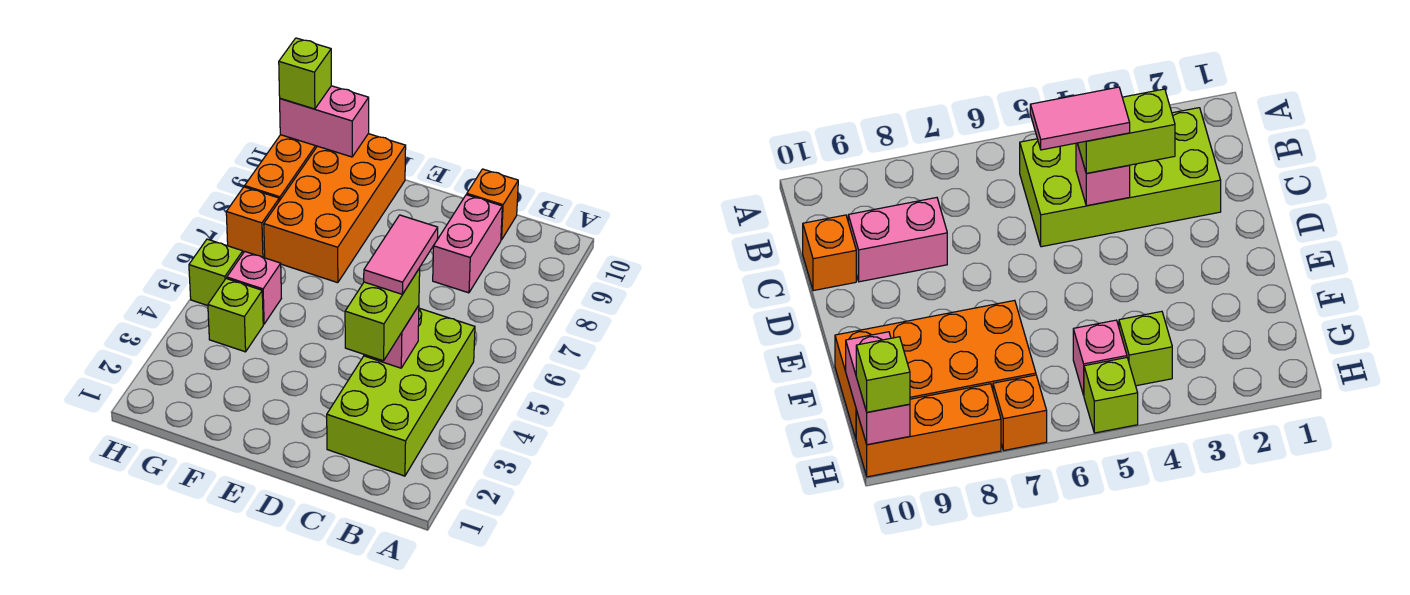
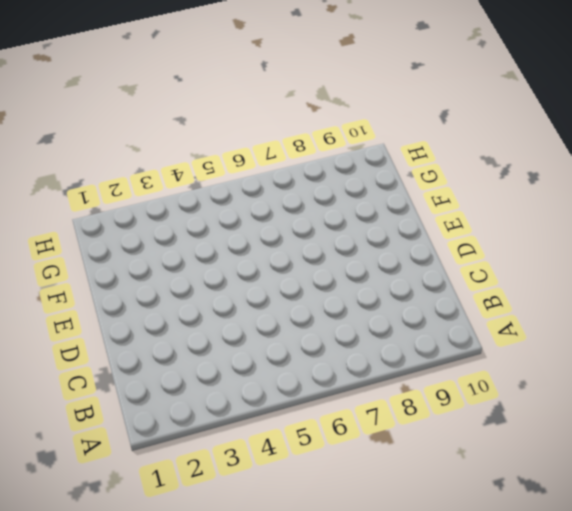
none -> lime brick B2:C5 level 1
none -> pink brick C8:C9 level 1
none -> orange brick C10 level 1

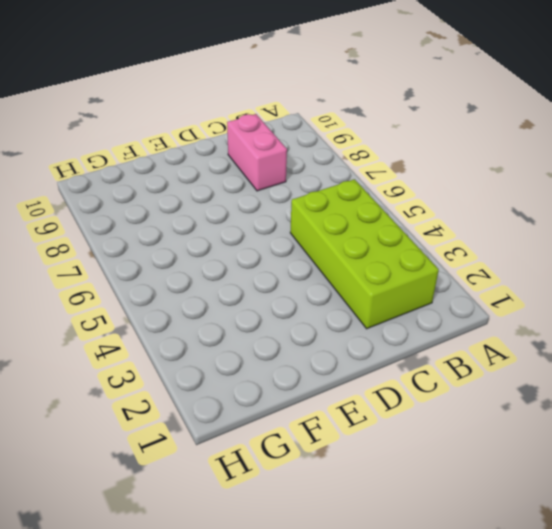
none -> orange brick C10 level 1
none -> orange brick F7:G10 level 1
none -> lime brick G4 level 1

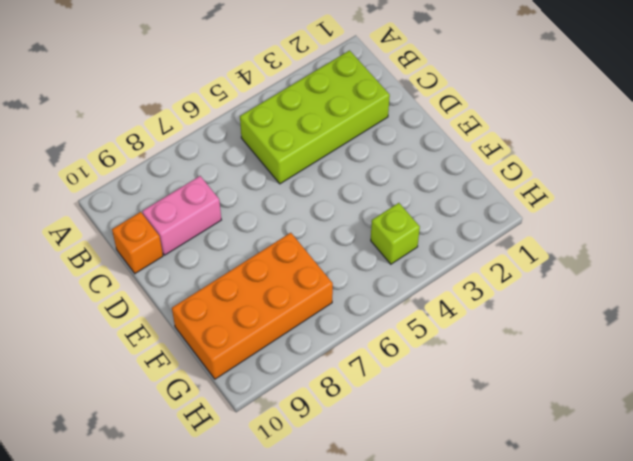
none -> pink brick G5 level 1
none -> lime brick H5 level 1
none -> orange brick H7 level 1

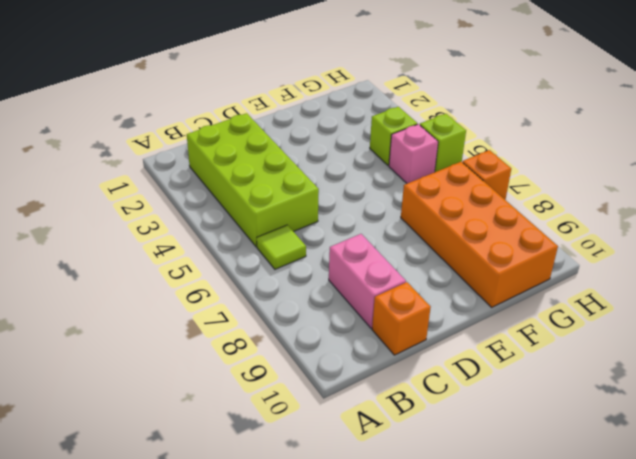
lime tile B6 level 1 -> none
none -> orange brick H8:H10 level 1
none -> pink brick C4 level 2
none -> pink brick G10:H10 level 2

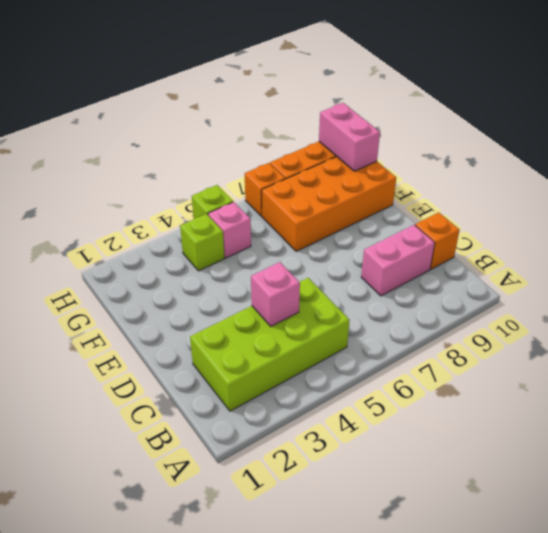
none -> lime brick C3:C4 level 3
none -> lime brick H10 level 3
none -> pink tile C4:C5 level 4

